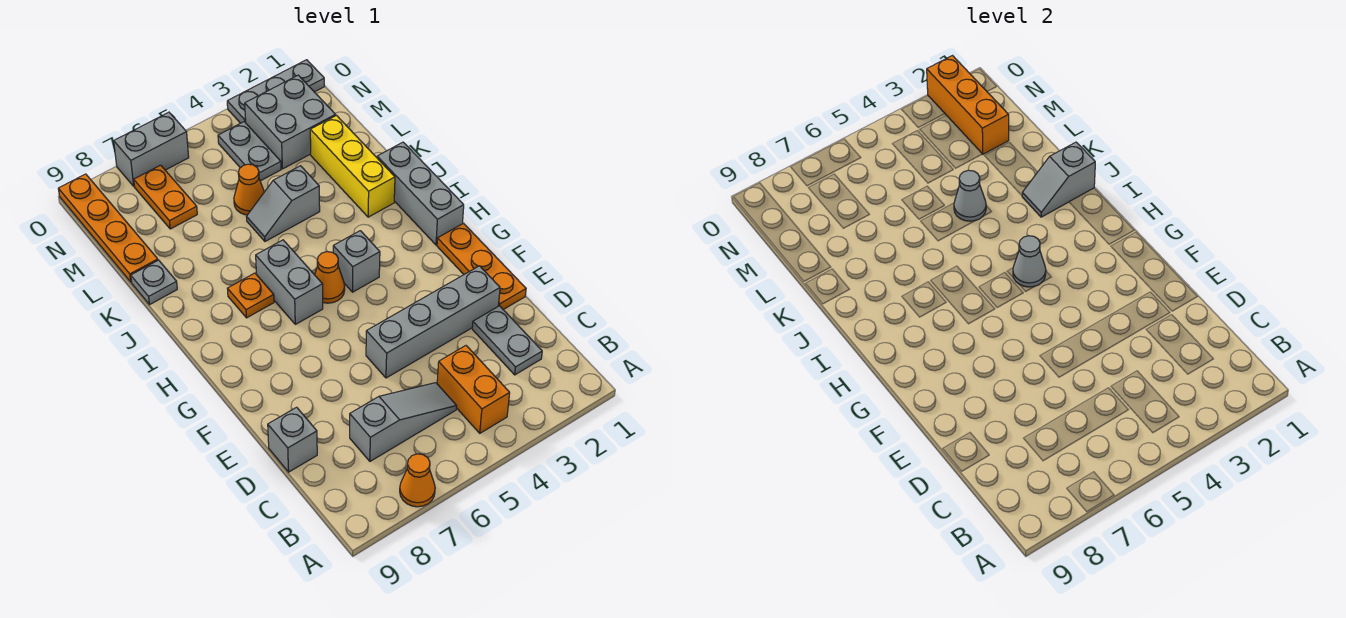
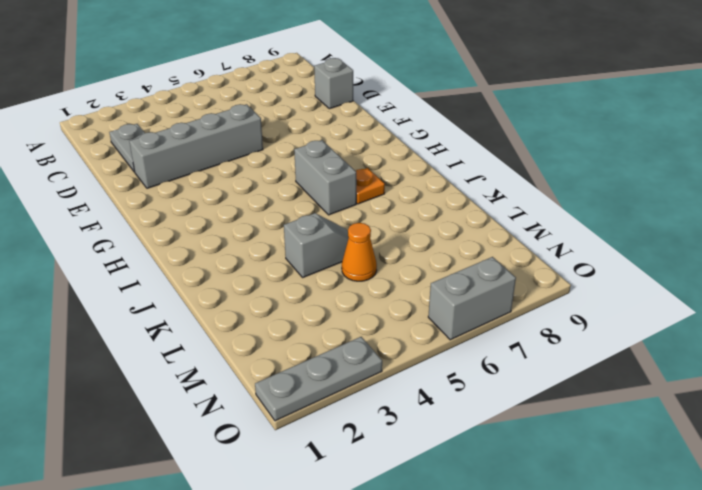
none -> orange cone A7 level 1
none -> orange brick B4:C4 level 1
none -> grey slope C5:C7 level 1 top 7

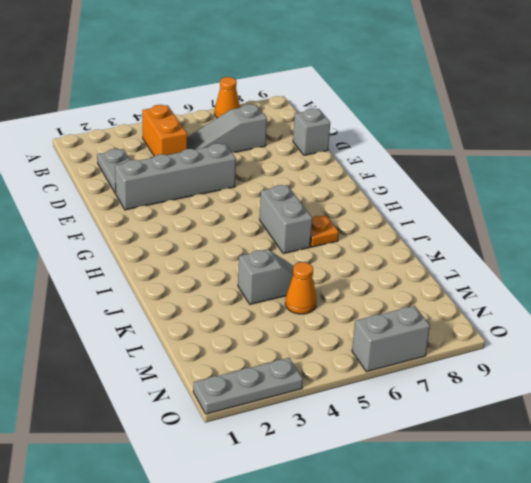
none -> orange plate E1:G1 level 1
none -> grey brick H1:J1 level 1
none -> grey brick H4 level 1

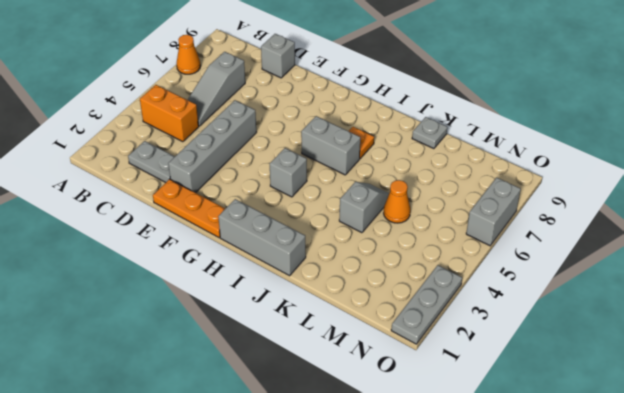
none -> orange cone H5 level 1
none -> yellow brick J2:L2 level 1
none -> orange plate L9:O9 level 1

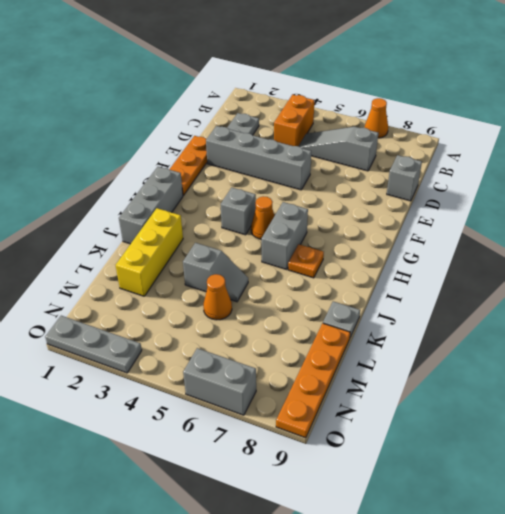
none -> grey brick M2:N3 level 1
none -> grey plate M4:N4 level 1
none -> orange plate M7:N7 level 1

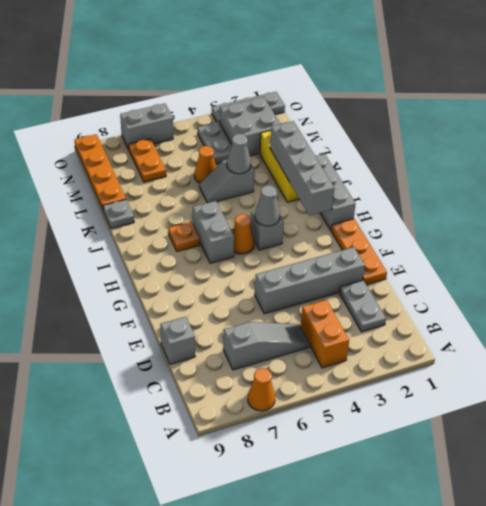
grey brick H2:K2 level 2 -> grey slope J1:J2 level 2 top 1
none -> orange brick M2:O2 level 2

